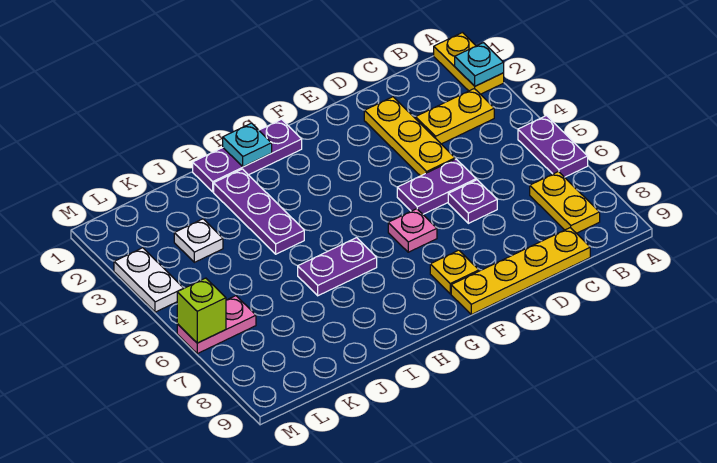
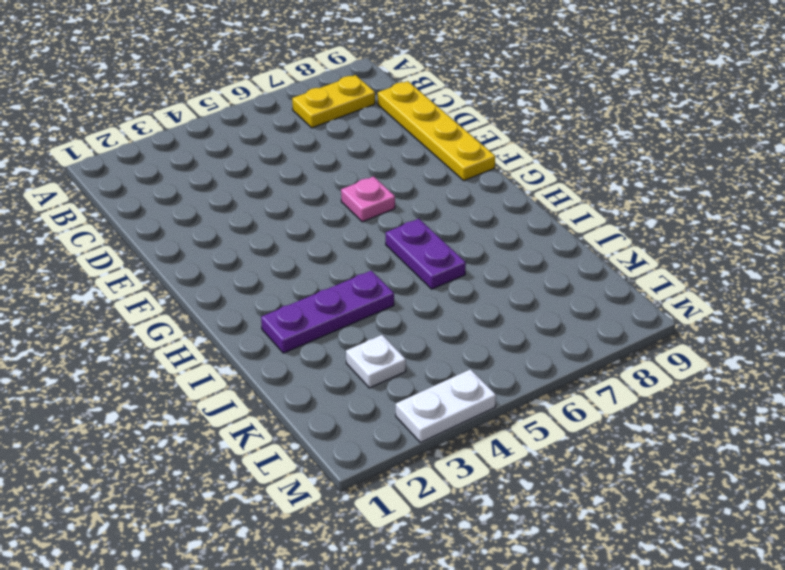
none -> yellow plate A1:A2 level 1
none -> purple plate A5:A6 level 1
none -> yellow plate B3:C3 level 1

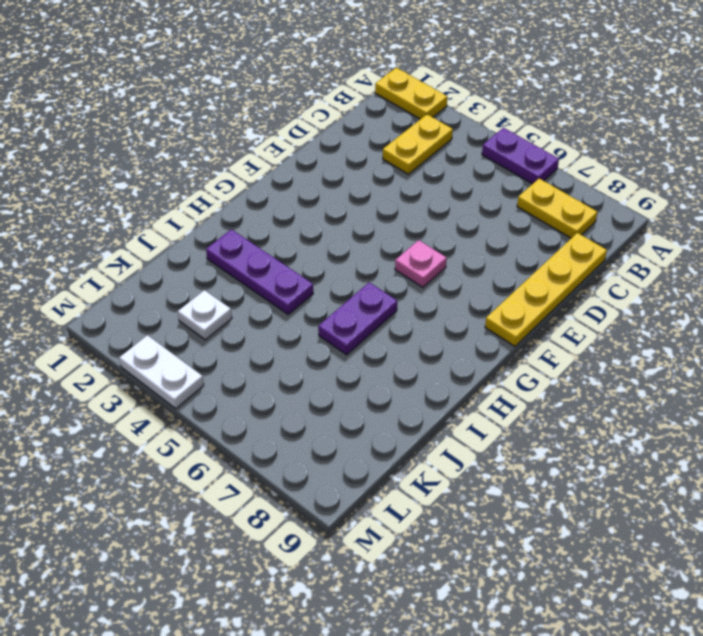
none -> yellow plate D2:D4 level 1
none -> purple plate D5:E5 level 1
none -> purple plate D6 level 1

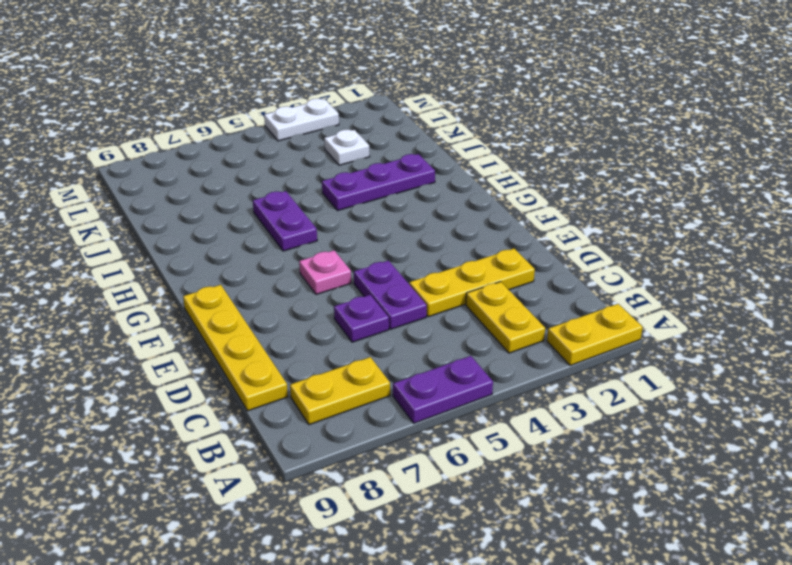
none -> yellow plate F8 level 1
none -> purple plate G1:I1 level 1
none -> pink plate L6:M6 level 1

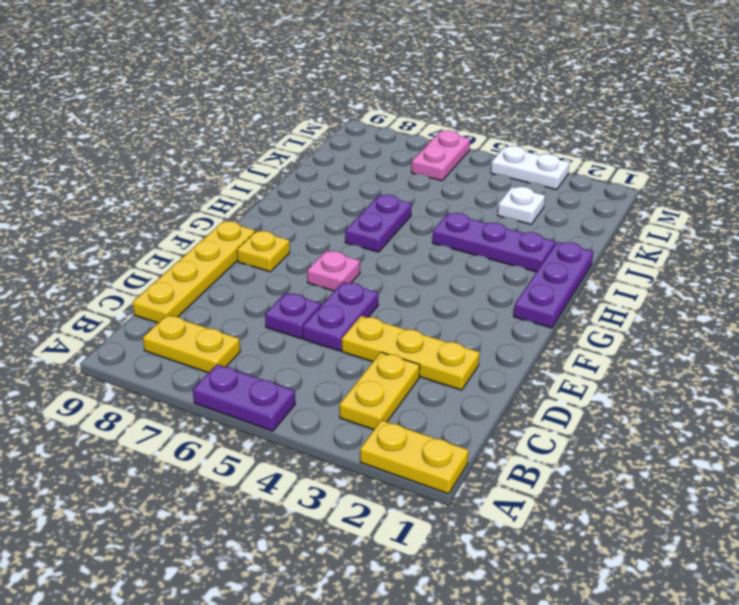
none -> cyan plate A2 level 2
none -> cyan plate H1 level 2
none -> lime brick M6 level 2

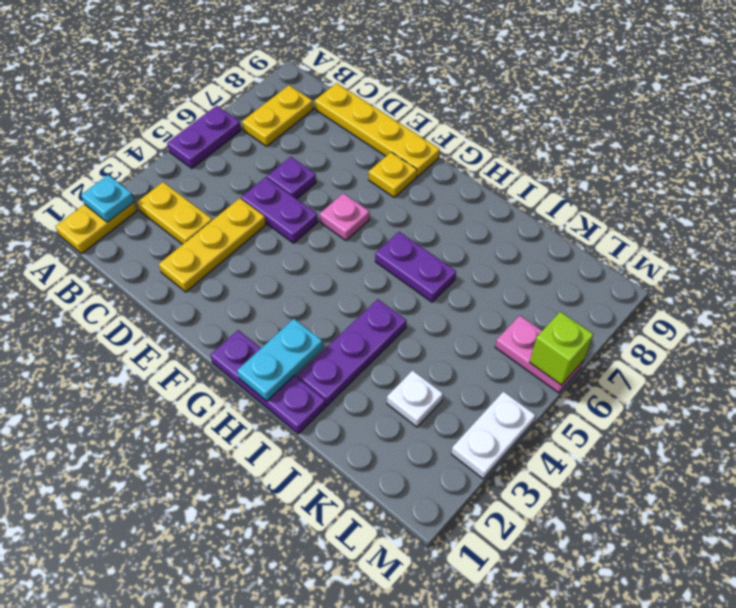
cyan plate H1:H2 level 2 -> cyan plate H1 level 2

